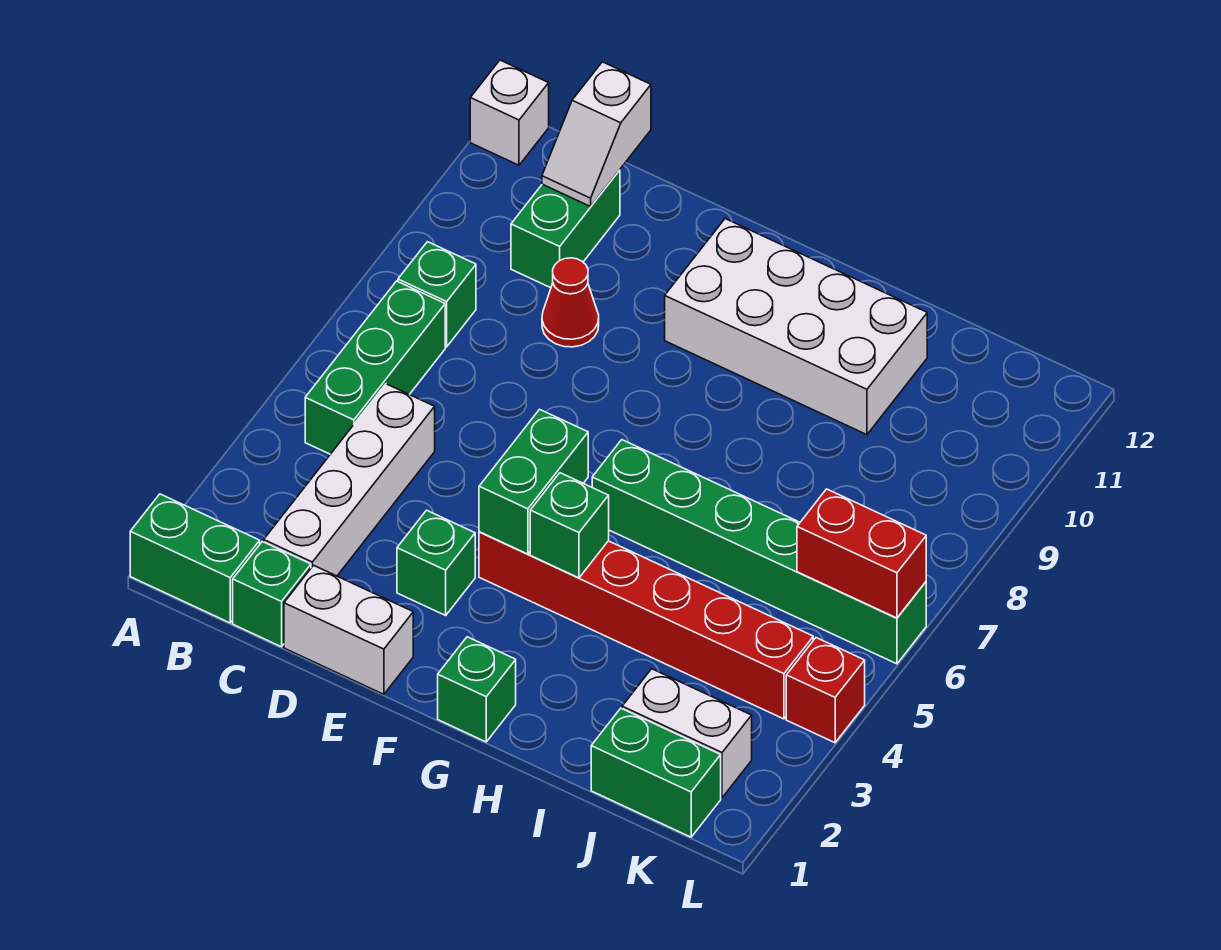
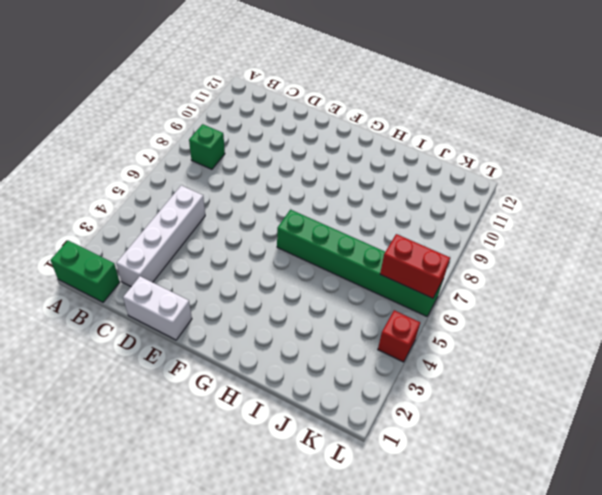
none -> white brick A12 level 1
none -> green brick B5:B7 level 1
none -> green brick C1 level 1

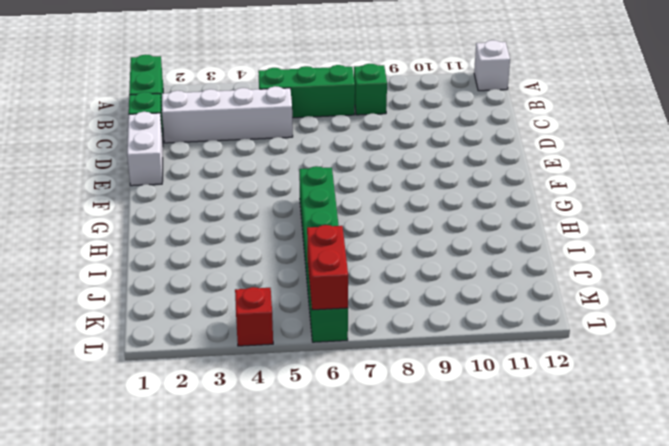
none -> green brick C10:C11 level 1
none -> red cone D9 level 1
none -> green brick E3 level 1

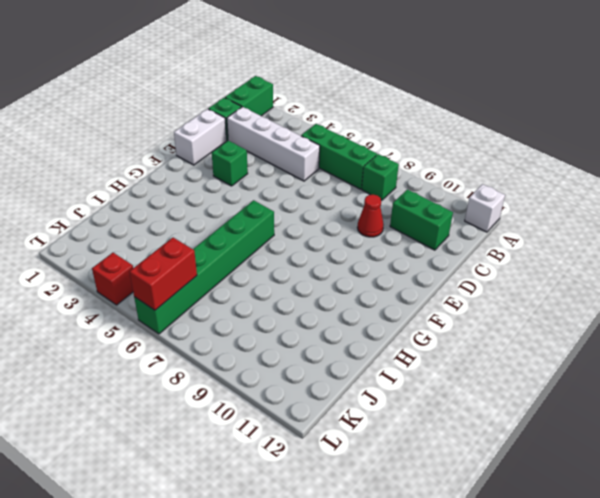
none -> red brick F4:K4 level 1
none -> white brick F10:I11 level 1
none -> green brick G1 level 1

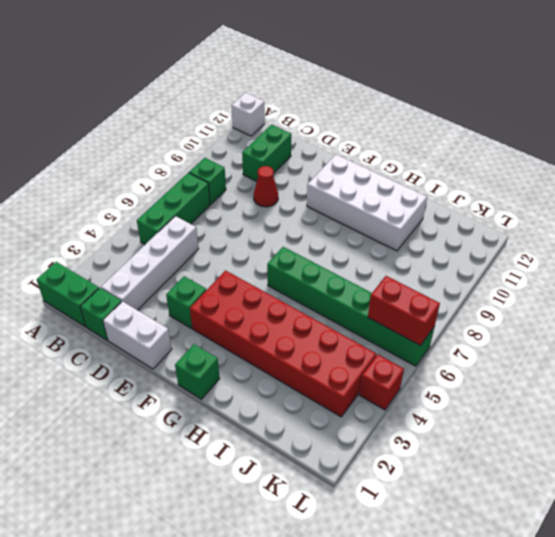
red brick F3:K4 level 1 -> red brick F4:K4 level 1
none -> green brick J1:K1 level 1
none -> white brick J2:K2 level 1
none -> white slope C11:C12 level 2 top 12

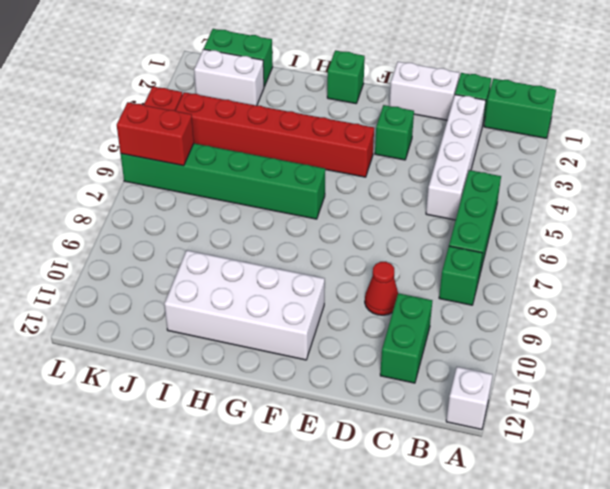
none -> white slope C11:C12 level 2 top 12
none -> green brick F4:F5 level 2
none -> green brick G4 level 2

